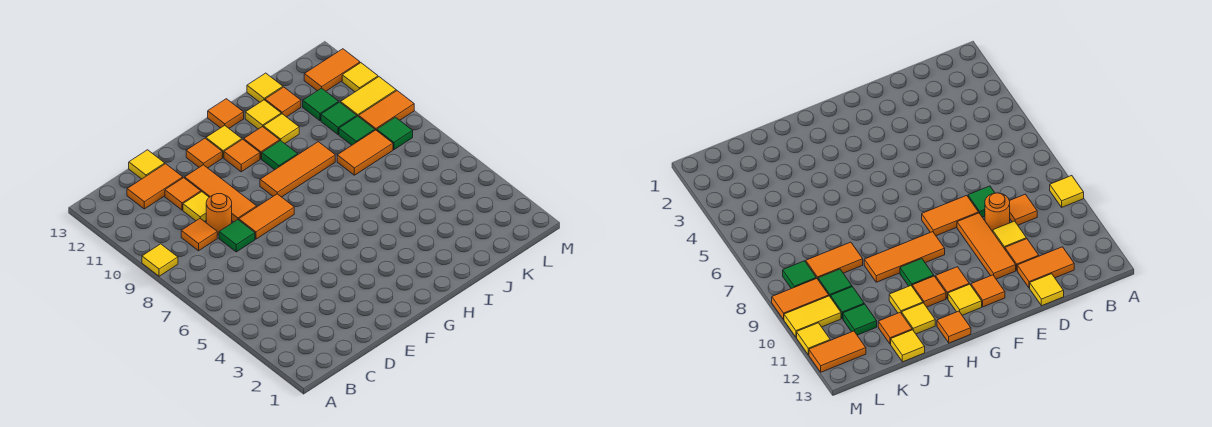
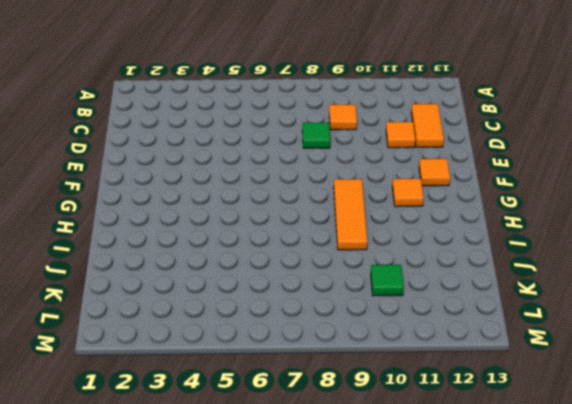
none -> yellow tile A9 level 1
none -> orange round brick D9 level 1
none -> yellow tile D10 level 1
none -> yellow tile D13 level 1

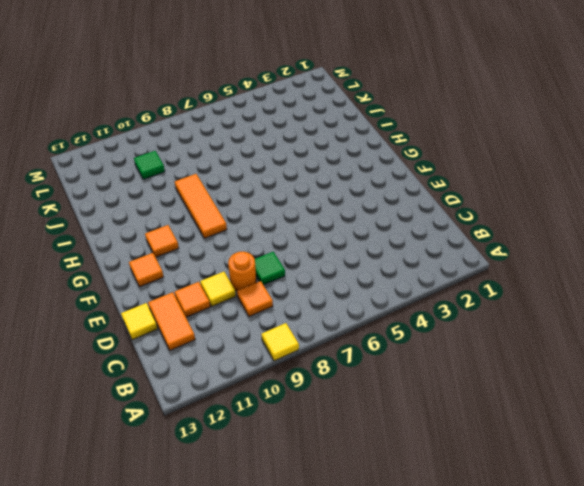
none -> orange tile E8:F8 level 1
none -> orange tile E9:E11 level 1
none -> yellow tile G12 level 1
none -> green tile H10 level 1

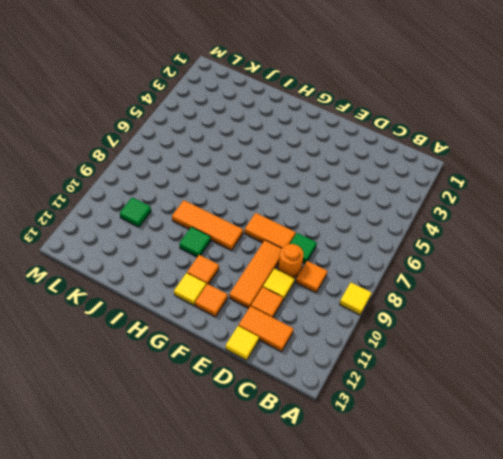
none -> orange tile H11 level 1
none -> orange tile H13 level 1
none -> yellow tile I11 level 1
none -> yellow tile I12 level 1

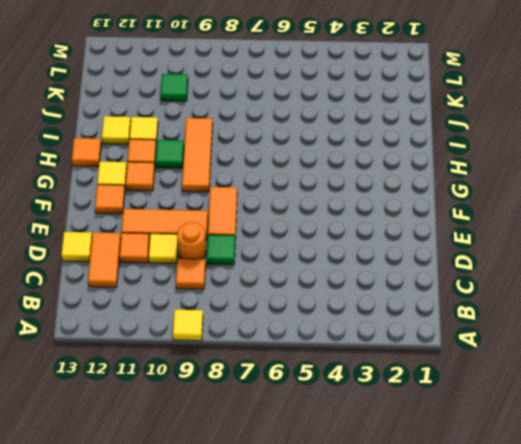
none -> orange tile J8:K8 level 1
none -> orange tile J12 level 1
none -> yellow tile J13 level 1
none -> green tile K9 level 1

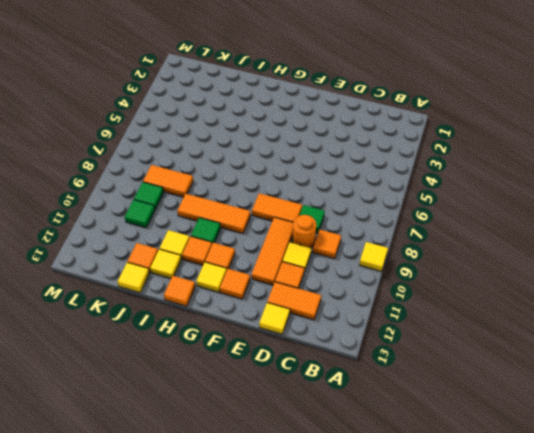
none -> green tile K11 level 1
none -> green tile L8 level 1
none -> orange tile L9:M9 level 1
none -> yellow tile L10:M10 level 1

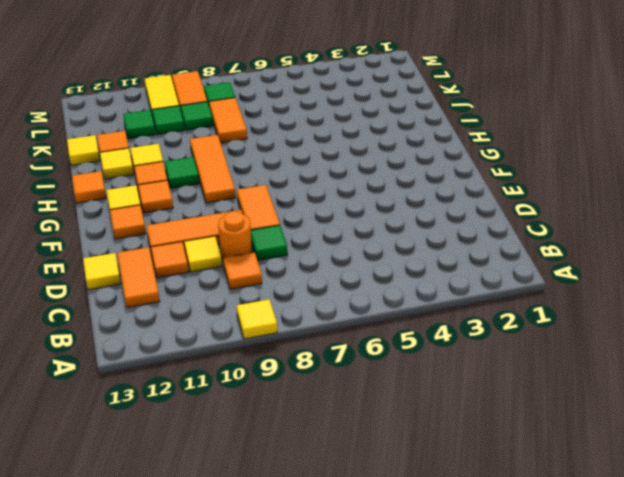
none -> orange tile L12:M12 level 1
none -> yellow tile M11 level 1

